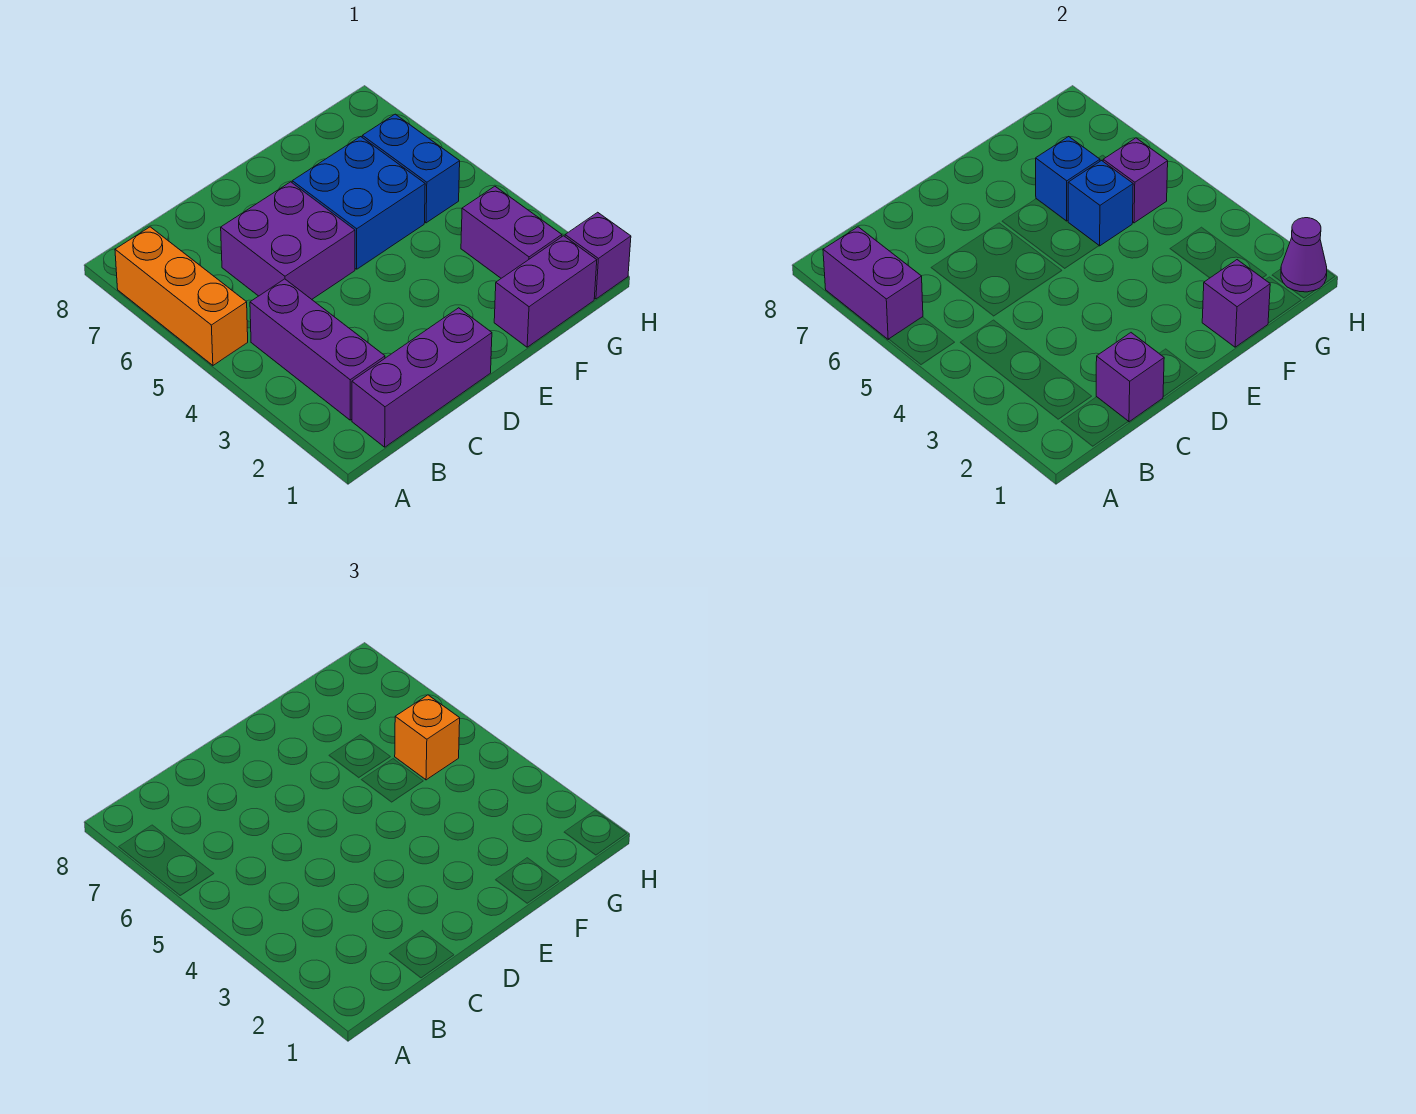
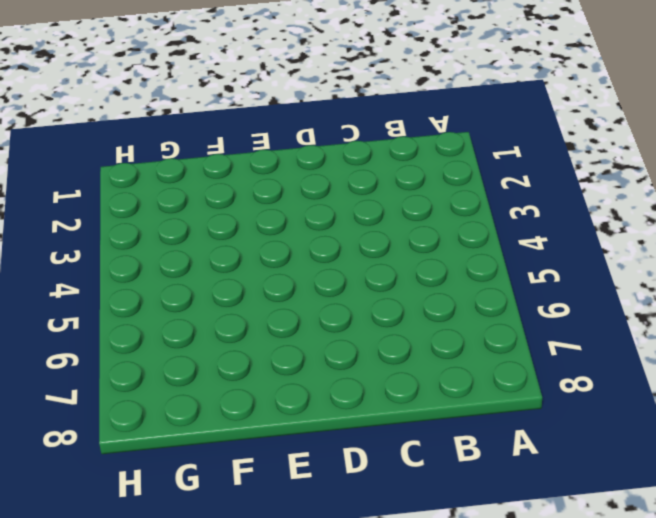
none -> orange brick A5:A7 level 1
none -> purple brick B1:D1 level 1
none -> purple brick B2:B4 level 1

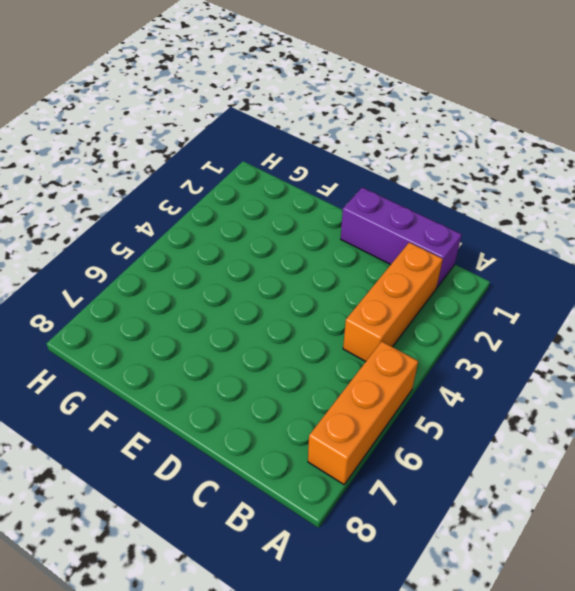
orange brick B2:B4 level 1 -> purple brick B2:B4 level 1
none -> purple brick C5:D6 level 1
none -> blue brick E5:F6 level 1
none -> purple brick F1:G1 level 1

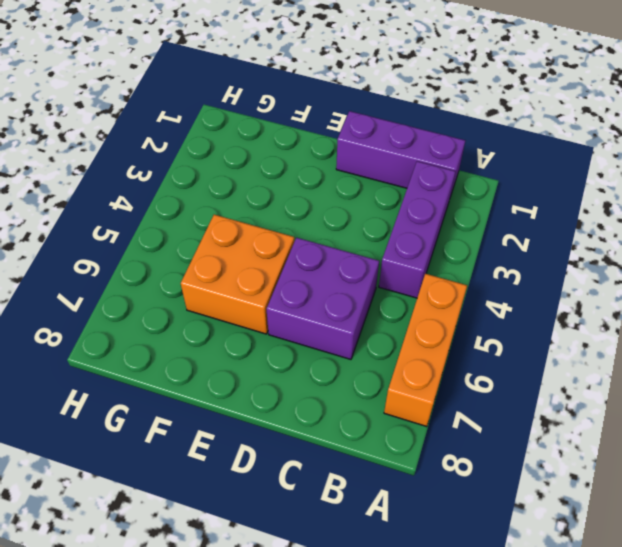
orange brick E5:F6 level 1 -> blue brick E5:F6 level 1
none -> purple brick F1:G1 level 1
none -> purple brick G2:G3 level 1
none -> blue brick G5:G6 level 1

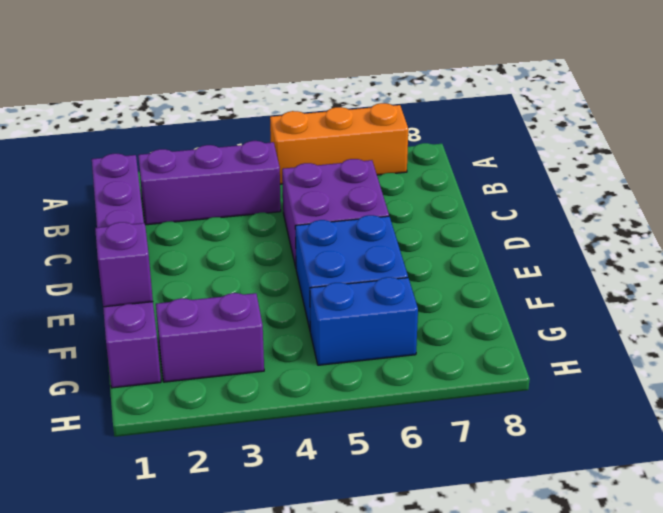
none -> purple brick H1 level 1
none -> purple brick A6:A7 level 2
none -> purple brick C1 level 2

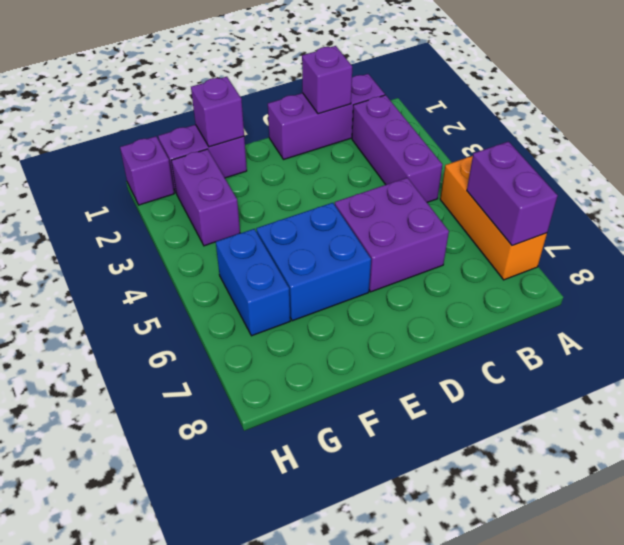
none -> blue brick F5 level 2
none -> blue brick F6 level 2
none -> purple brick G5 level 2

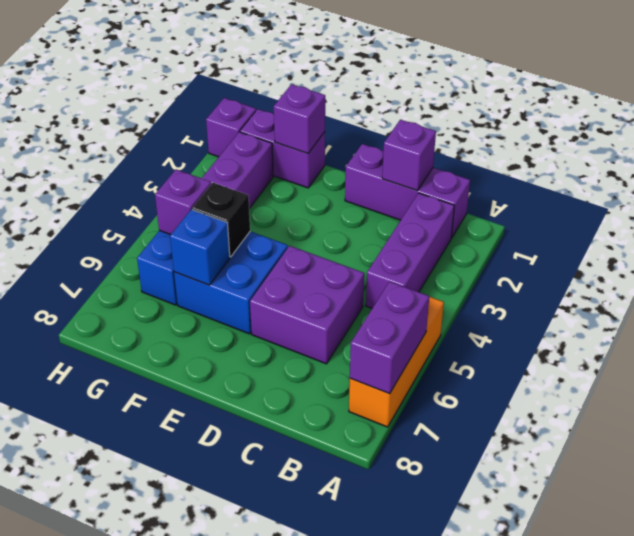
black brick F5 level 2 -> blue brick F5 level 2
none -> purple cone H1 level 2
none -> orange brick G5 level 3

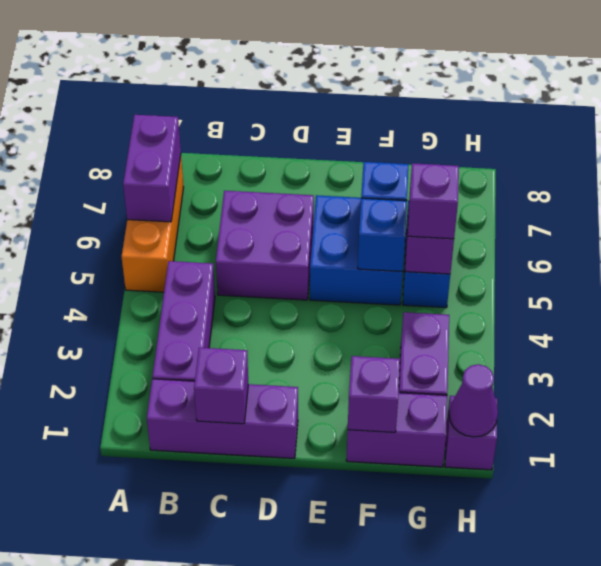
purple brick G5 level 3 -> orange brick G5 level 3

